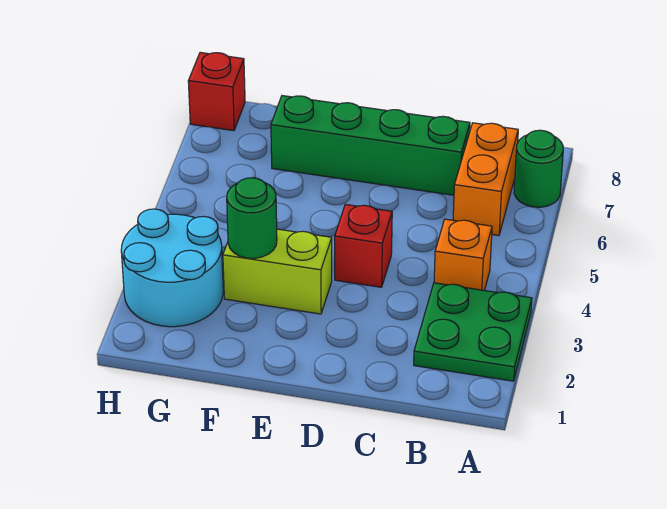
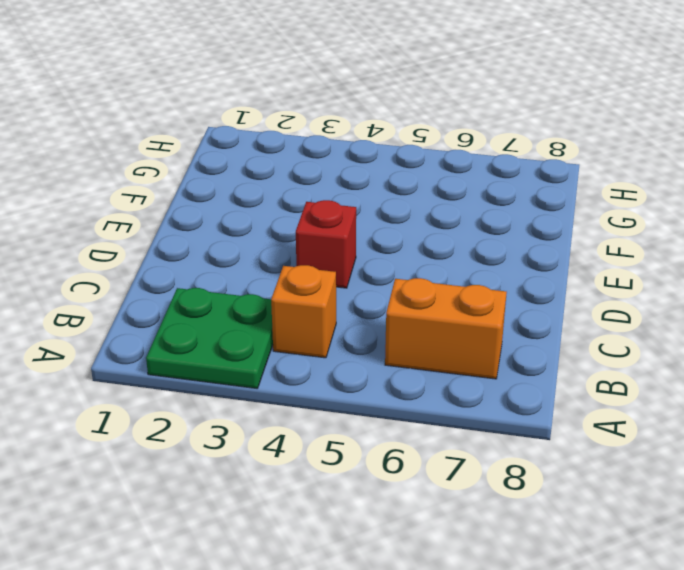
none -> green round brick A7 level 1
none -> green brick C7:F7 level 1

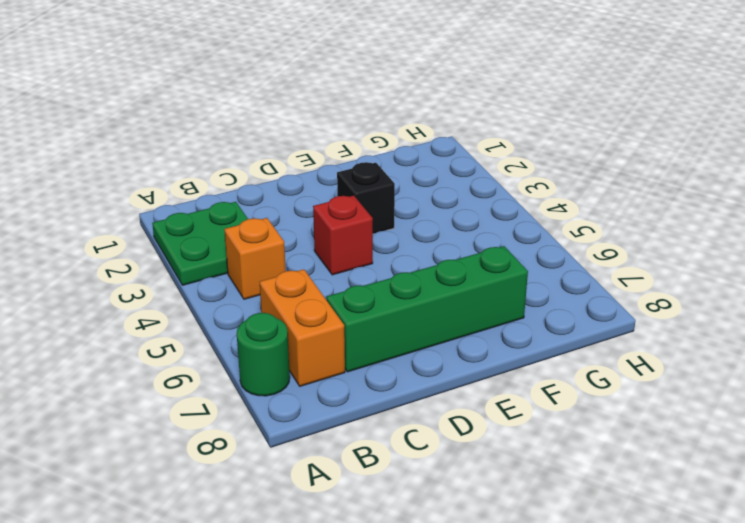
black brick E3 level 1 -> lime brick E3:F3 level 1
none -> cyan round brick G2:H3 level 1
none -> red brick H8 level 1

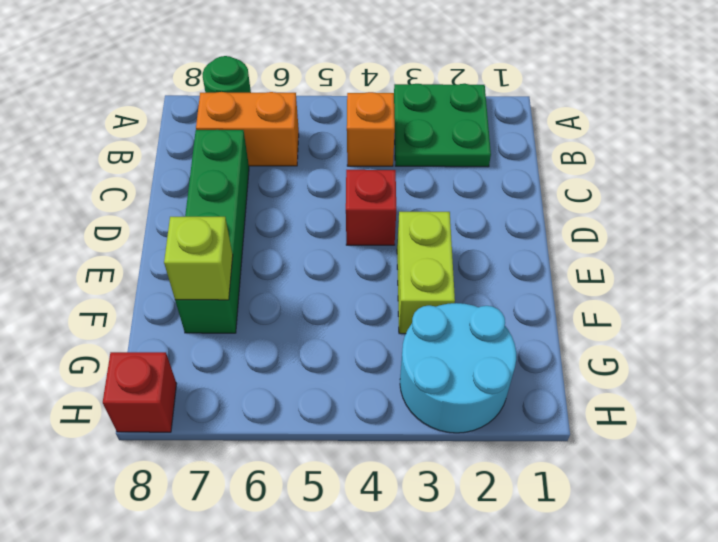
lime brick F7 level 2 -> none
none -> green round brick F3 level 2

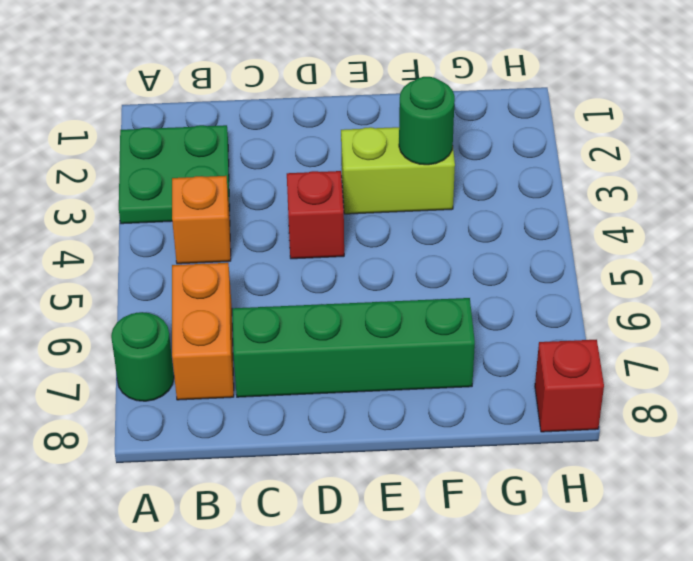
none -> cyan round brick G2:H3 level 1

